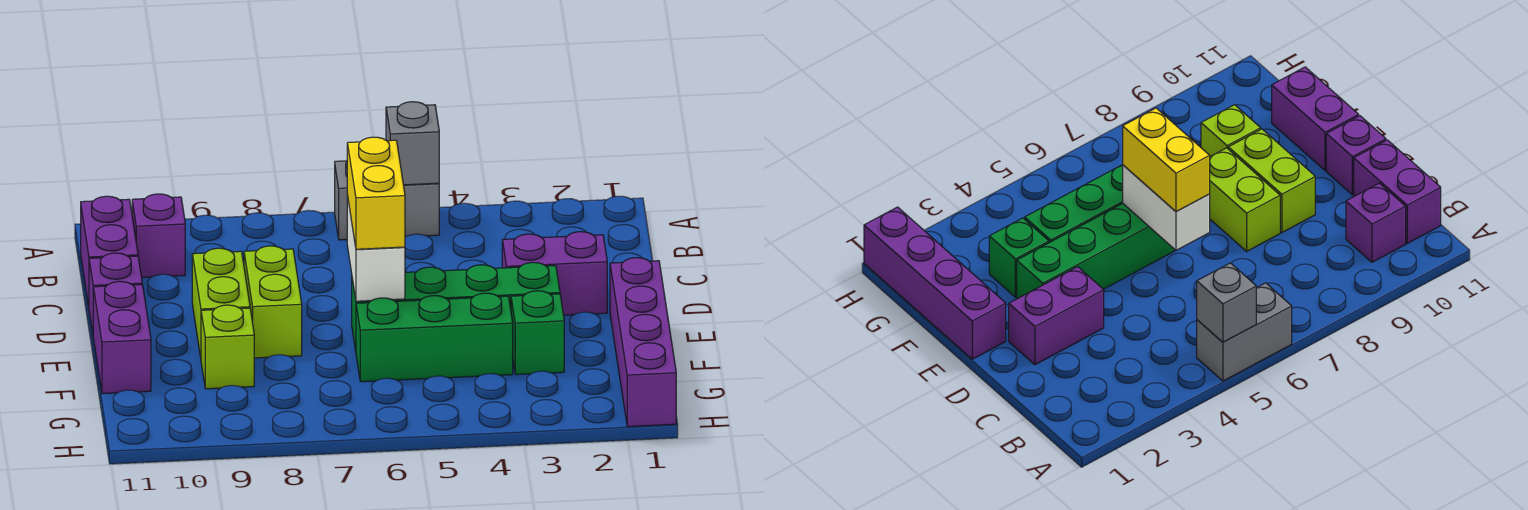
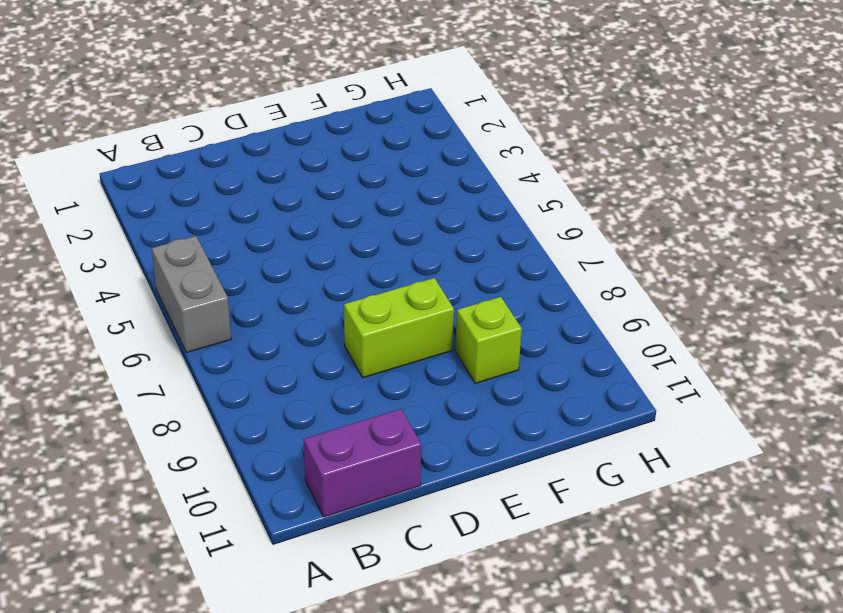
none -> purple brick B10 level 1
none -> purple brick D2:D3 level 1
none -> lime brick D9:E9 level 1

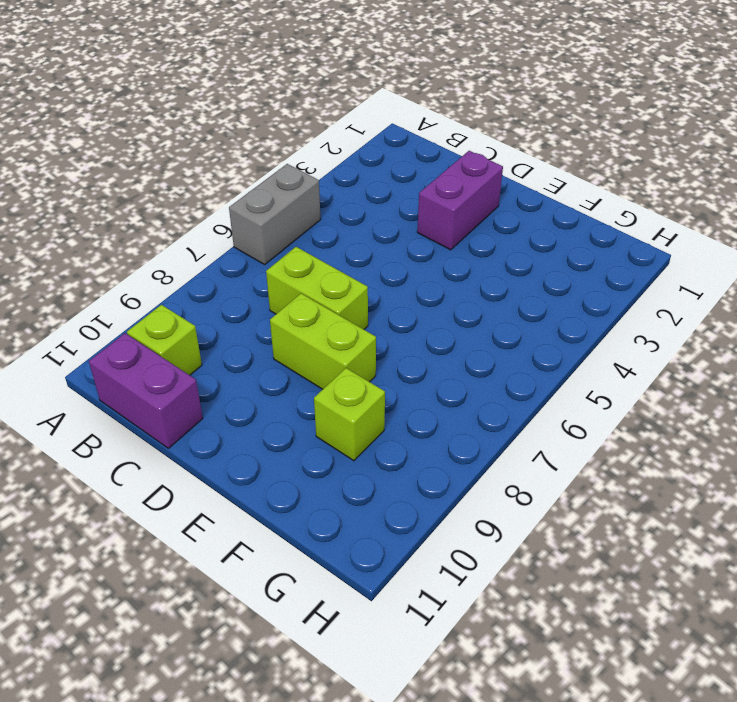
lime brick B10 level 1 -> purple brick B10 level 1
lime brick C7:D7 level 1 -> lime brick D9:E9 level 1
none -> purple brick D11 level 1
none -> purple brick E1:H1 level 1
none -> green brick E3:E6 level 1

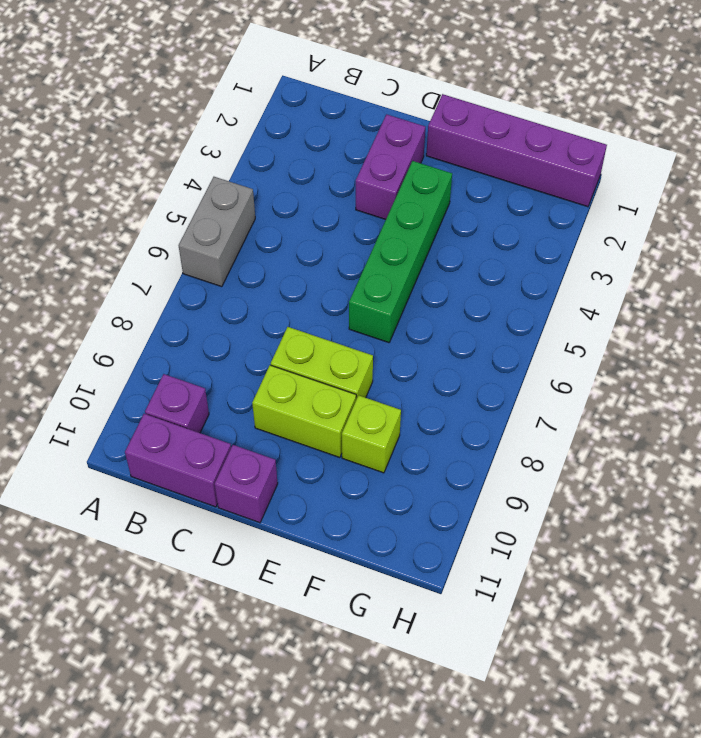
none -> purple brick E11:F11 level 1
none -> green brick F3 level 1
none -> green brick F4:F6 level 1

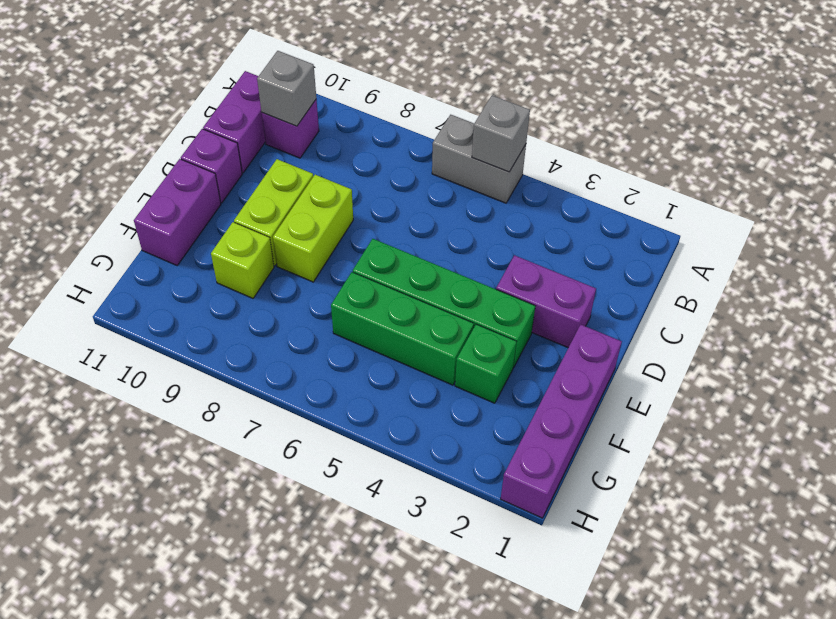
grey brick B10 level 2 -> none
none -> white brick D6:E6 level 2
none -> yellow brick D6:E6 level 3

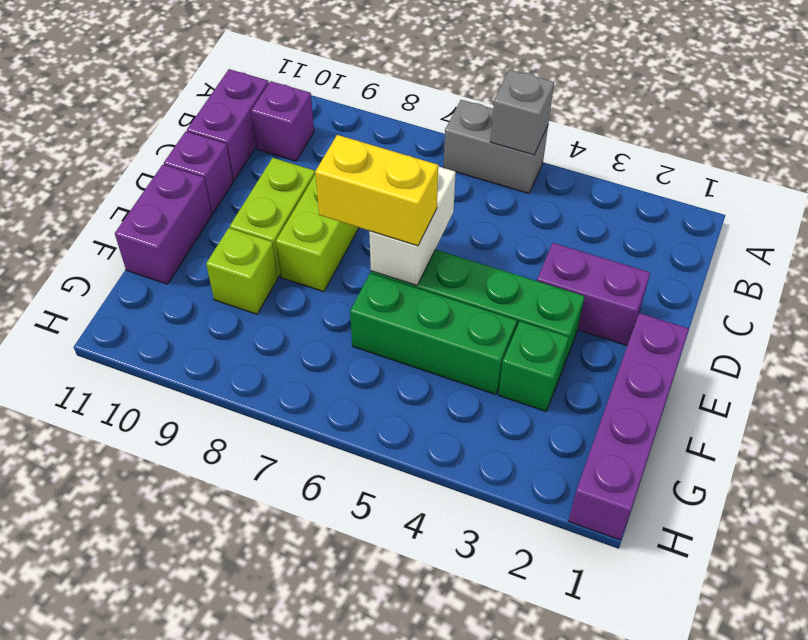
yellow brick E6:E7 level 3 -> yellow brick D6:E6 level 3

